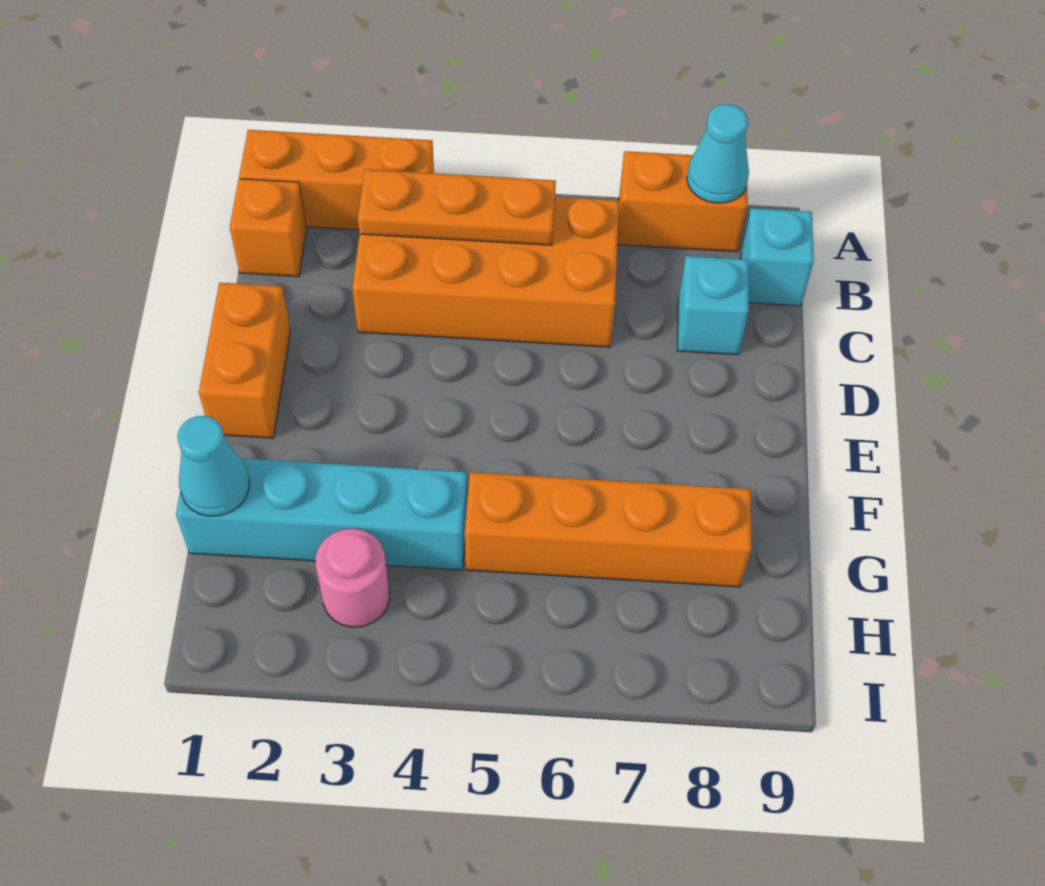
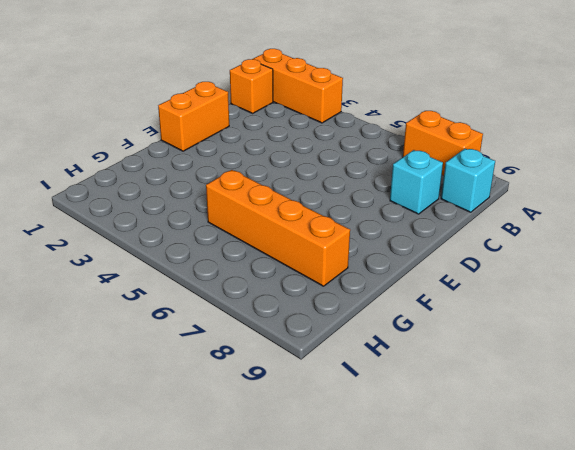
none -> orange brick B3:C6 level 1
none -> cyan brick G1:G4 level 1
none -> pink round brick H3 level 1

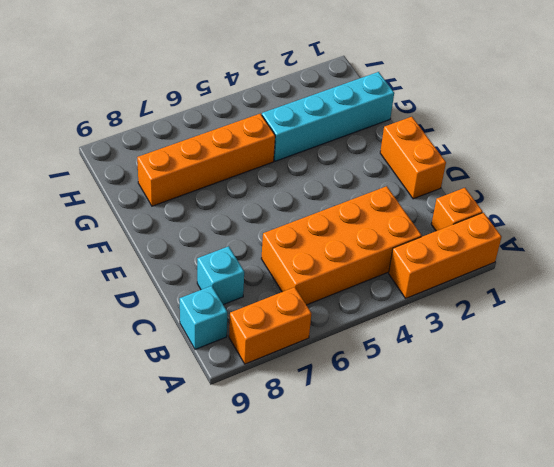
none -> pink round brick H3 level 1
none -> cyan cone A8 level 2
none -> orange plate B3:B5 level 2

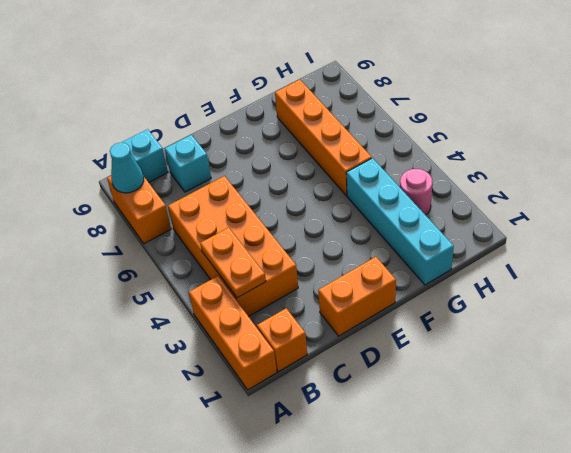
orange plate B3:B4 level 2 -> orange plate B3:B5 level 2
none -> cyan cone G1 level 2

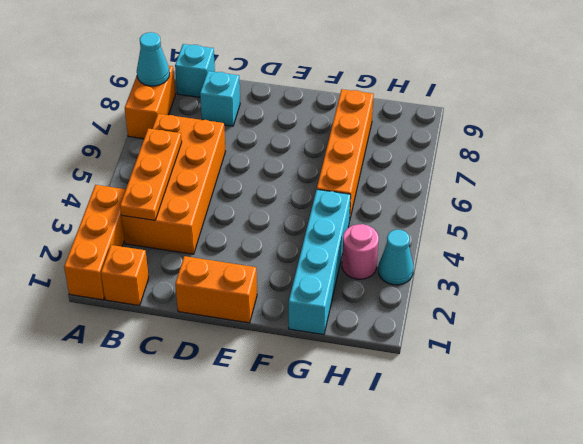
cyan cone I3 level 1 -> cyan cone G1 level 2

